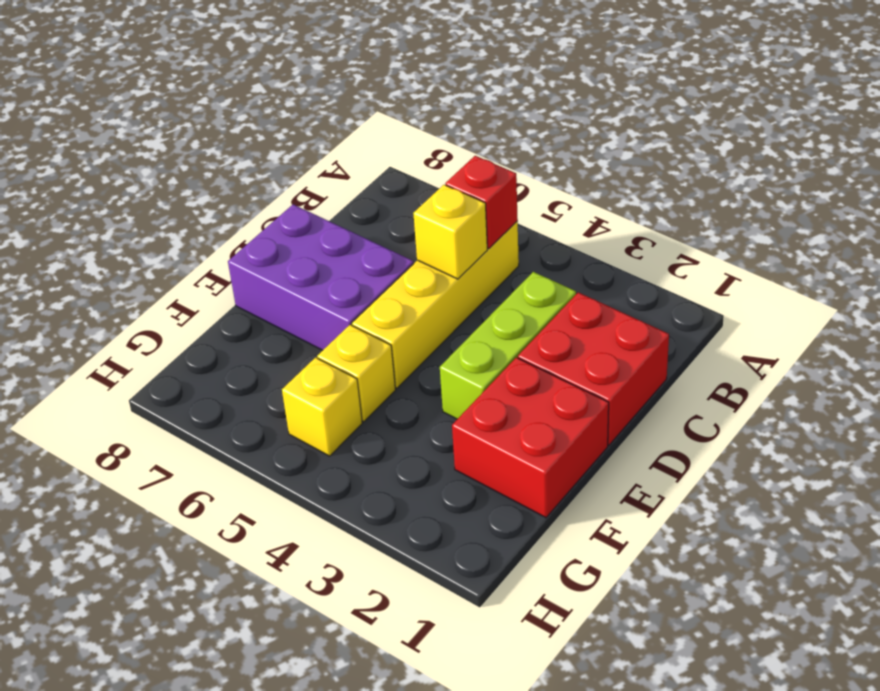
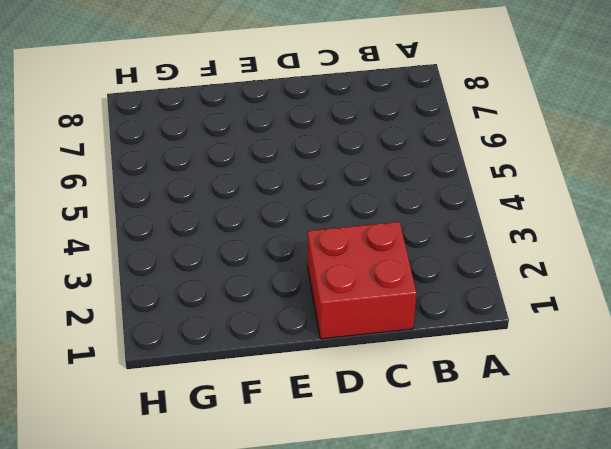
none -> yellow brick B5:E5 level 1
none -> lime brick C3:E3 level 1

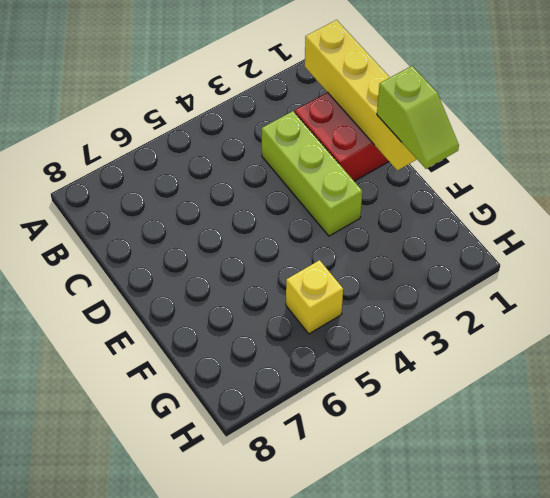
yellow brick B1:E1 level 2 -> yellow brick B5:E5 level 1
lime slope E1:F1 level 3 top E -> none
none -> purple brick D6:E8 level 1
none -> red brick E1:F2 level 1

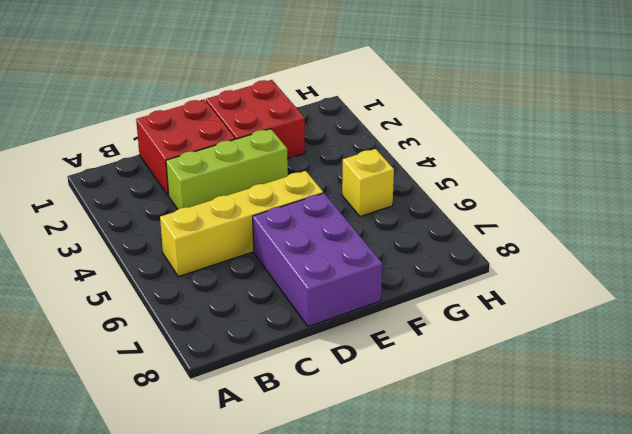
none -> yellow brick F5 level 1
none -> red brick B5 level 2

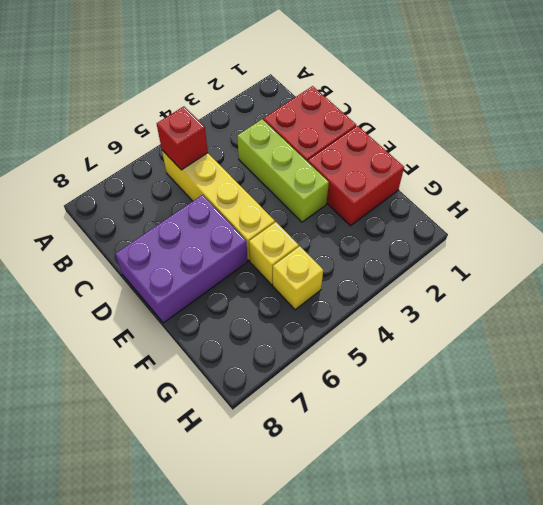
none -> yellow brick C5 level 2

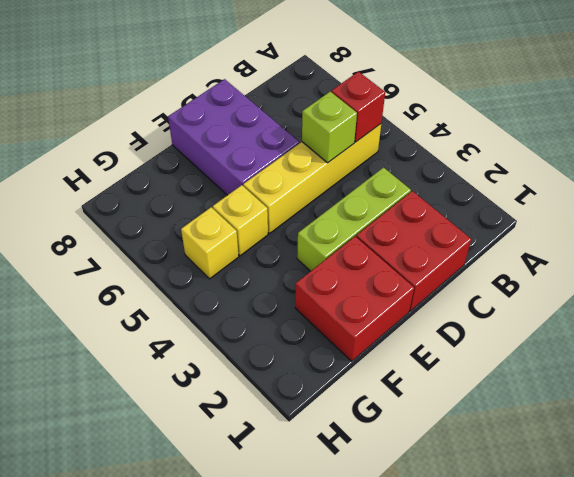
lime brick C5 level 2 -> yellow brick C5 level 2

